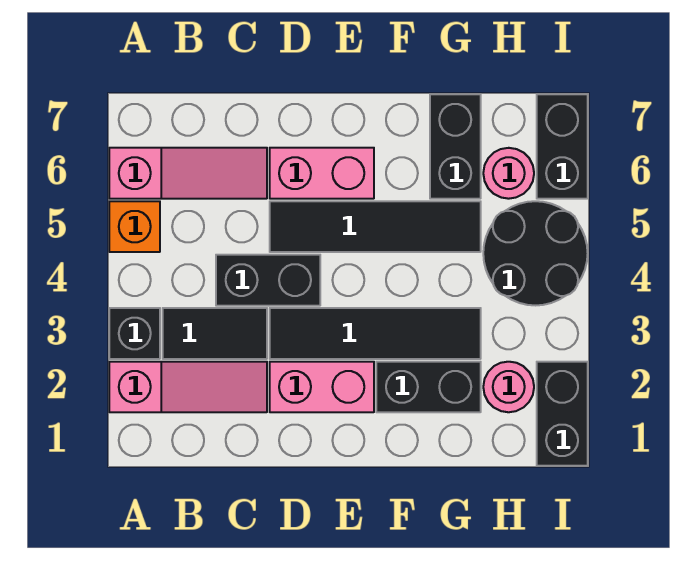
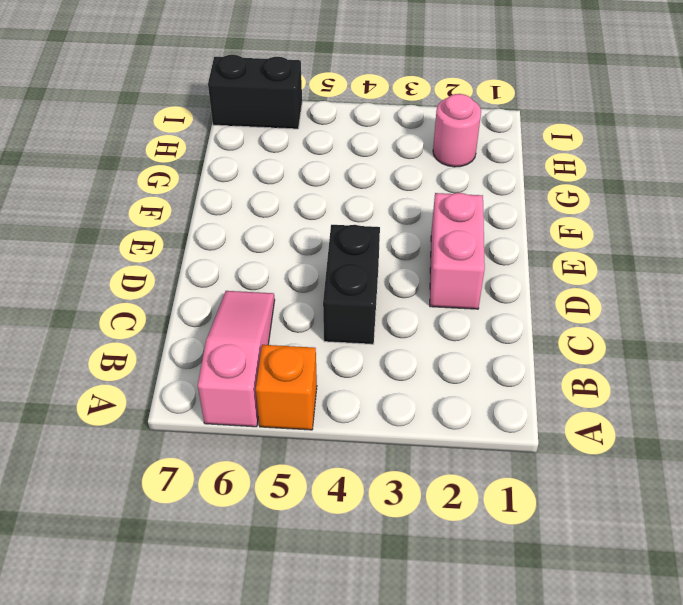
none -> pink slope A2:C2 level 1 top A
none -> black brick A3 level 1
none -> black tile B3:C3 level 1

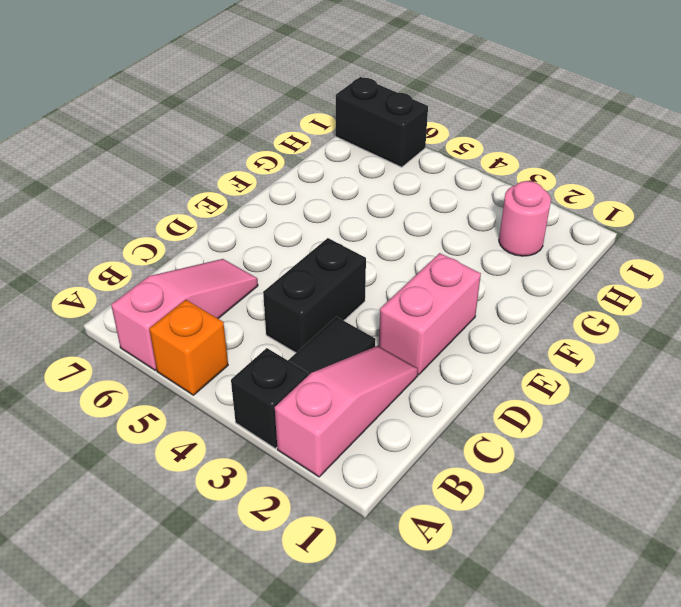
none -> black tile D3:G3 level 1
none -> black tile D5:G5 level 1
none -> pink brick D6:E6 level 1

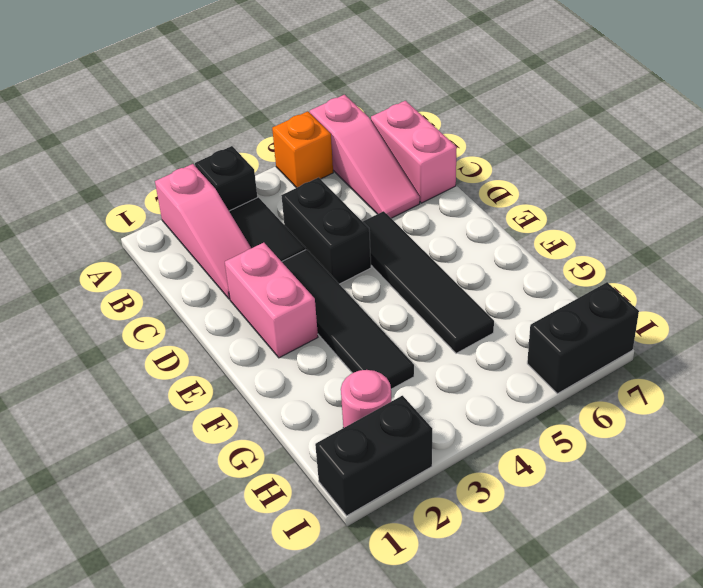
pink brick B7:C7 level 1 -> pink brick D6:E6 level 1
none -> black brick F2:G2 level 1
none -> black brick G6:G7 level 1
none -> black round brick H4:I5 level 1

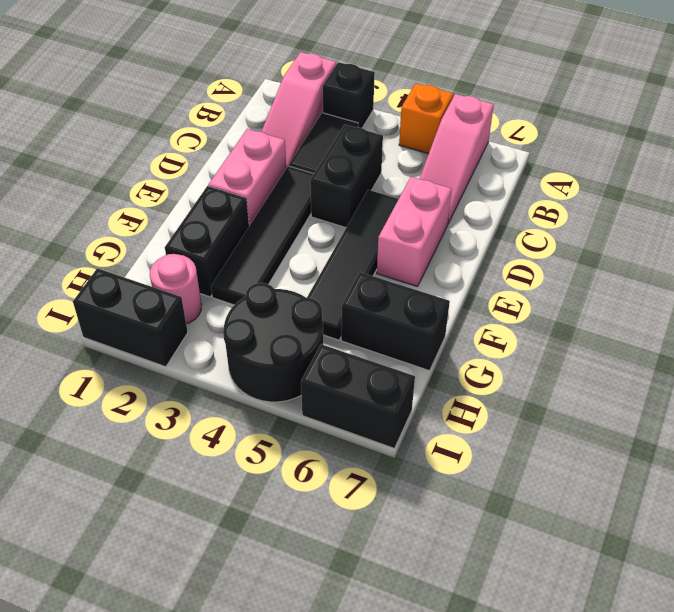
none -> pink round brick H6 level 1

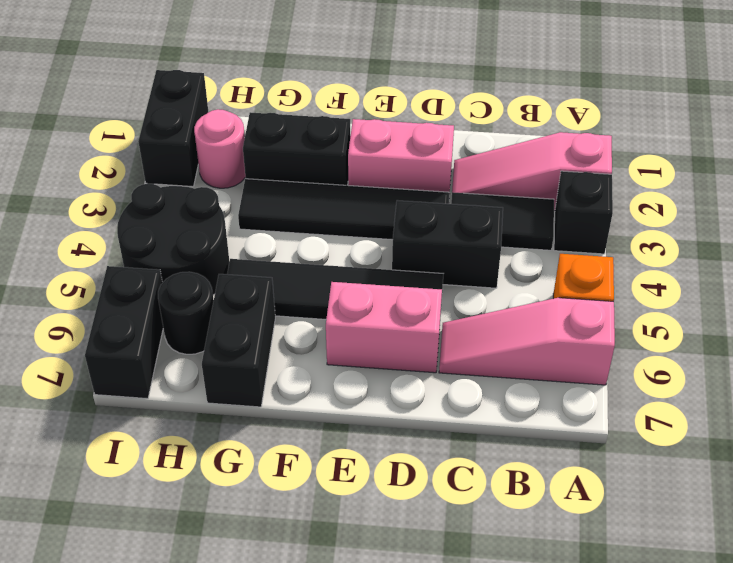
black round brick H6 level 1 -> pink round brick H6 level 1

